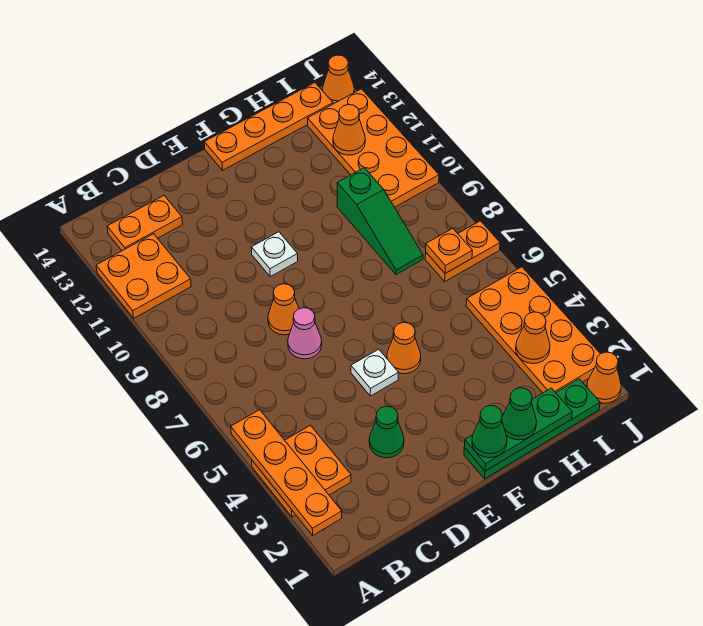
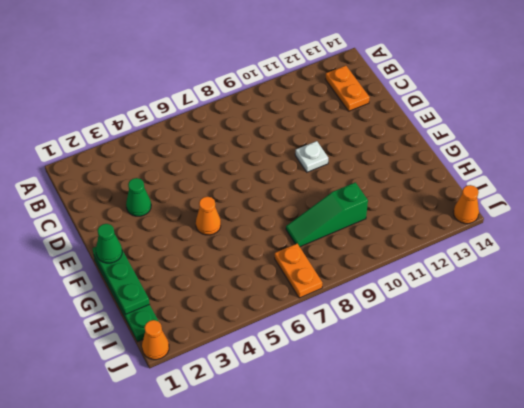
none -> orange plate A3:B4 level 1
none -> orange plate A11:B12 level 1
none -> pink cone D7 level 1

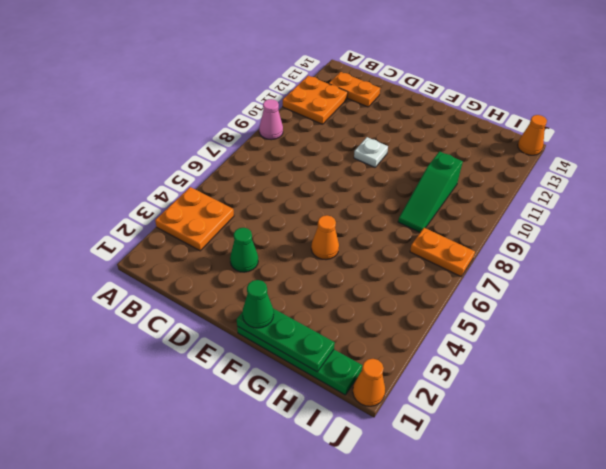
pink cone A9 level 1 -> pink cone D7 level 1
none -> orange cone D8 level 1
none -> white plate E5 level 1
none -> orange plate F14:I14 level 1

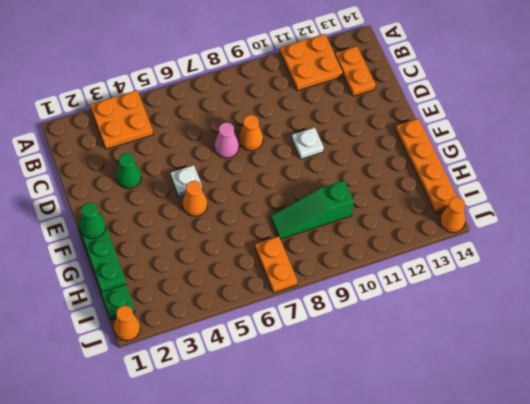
none -> orange plate I2:J5 level 1
none -> orange plate I10:J13 level 1
none -> orange plate A2:A5 level 2

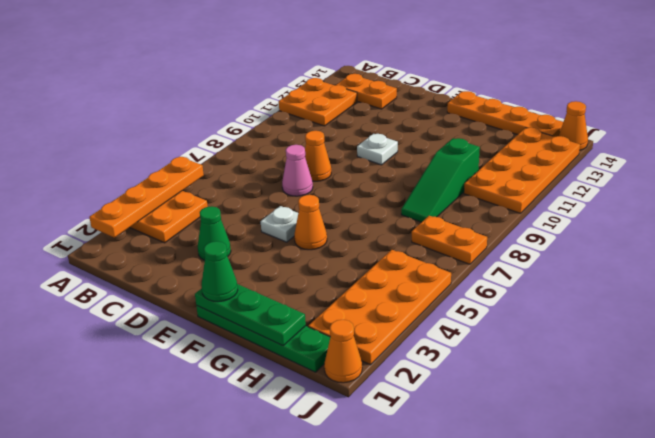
none -> orange cone I3 level 2
none -> orange plate I7 level 2
none -> orange cone I12 level 2

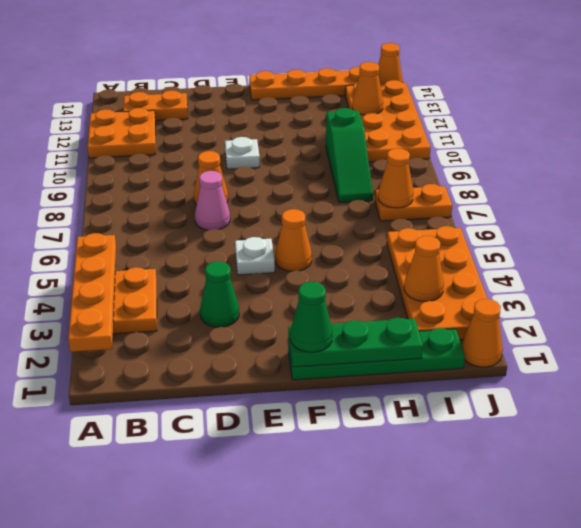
orange cone I7 level 2 -> orange plate I7 level 2
none -> green cone G1 level 3

